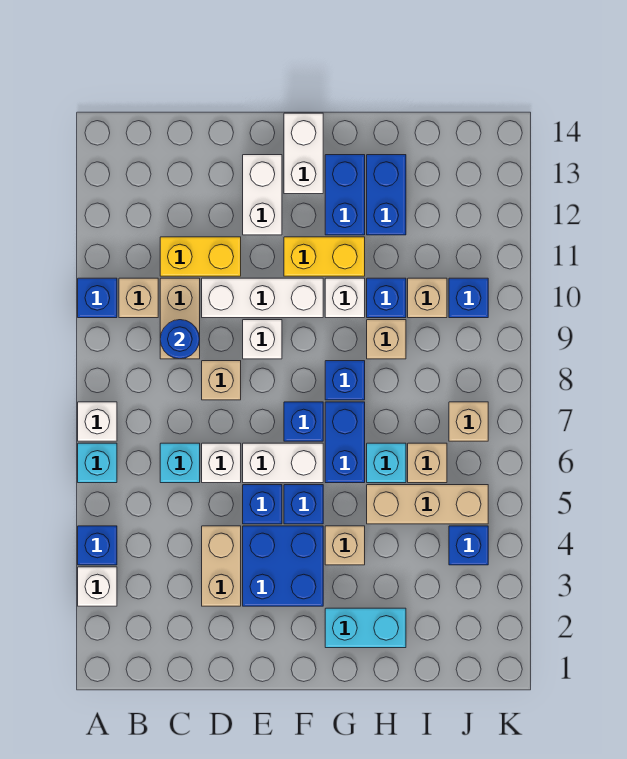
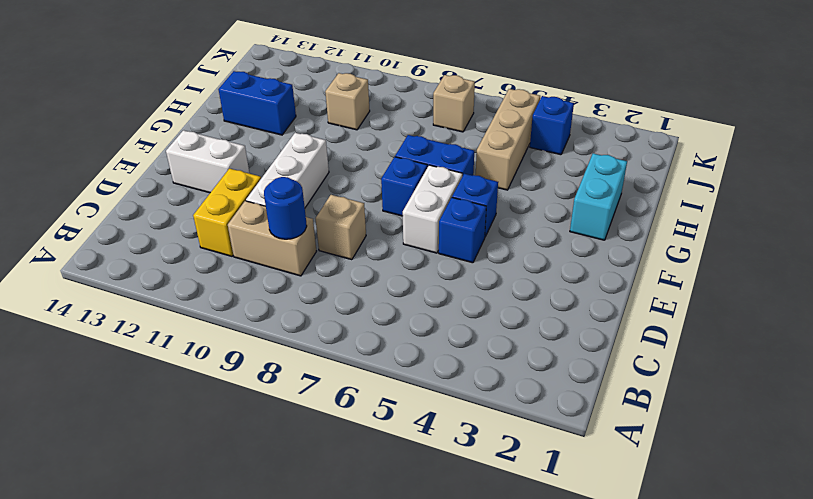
none -> white brick A3 level 1
none -> blue brick A4 level 1
none -> cyan brick A6 level 1
none -> white brick A7 level 1

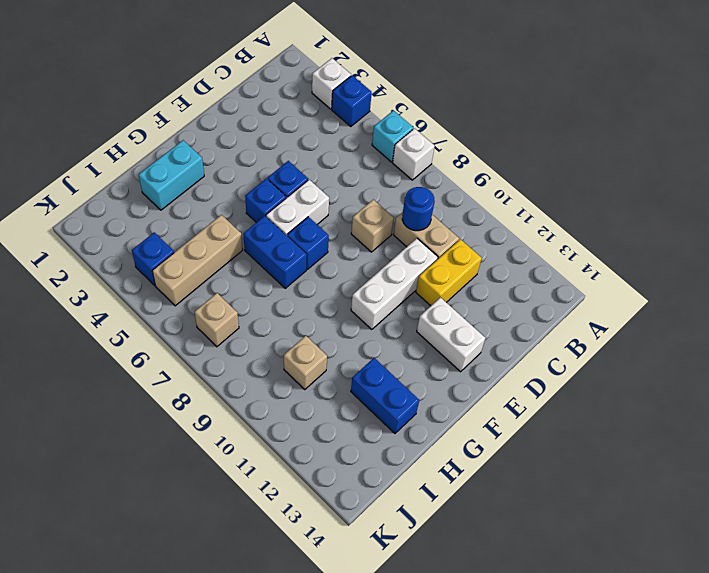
none -> blue brick A10 level 1
none -> tan brick B10 level 1
none -> cyan brick C6 level 1
none -> tan brick D3:D4 level 1

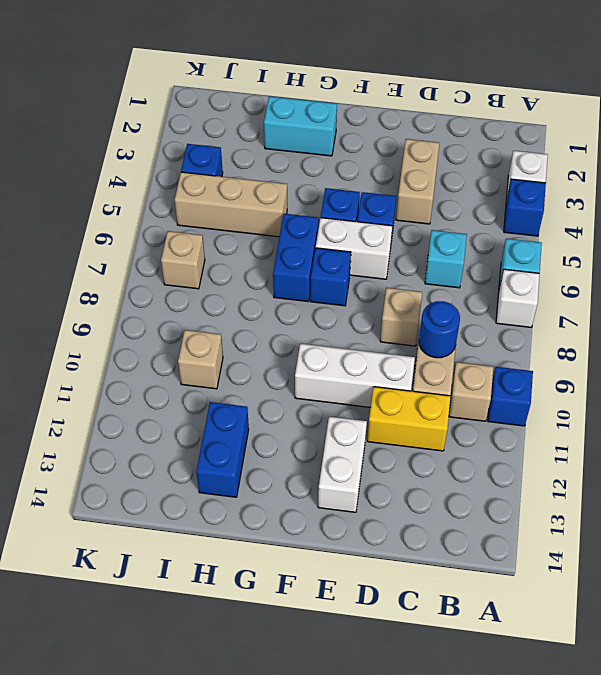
none -> white brick D6 level 1
none -> blue brick E3:F4 level 1
none -> white brick E9 level 1
none -> yellow brick F11:G11 level 1

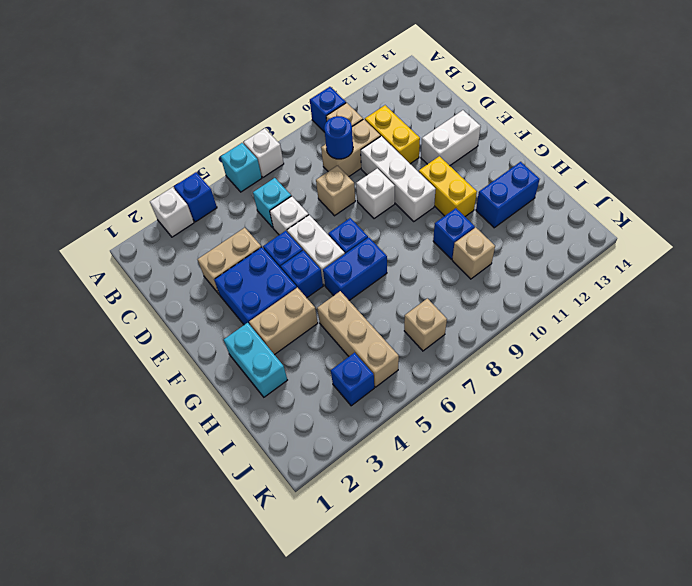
tan brick G3:G4 level 1 -> tan brick G4 level 1
none -> white brick F13:F14 level 1
none -> blue brick G8 level 1
none -> white brick G10 level 1
none -> blue brick G12:G13 level 1

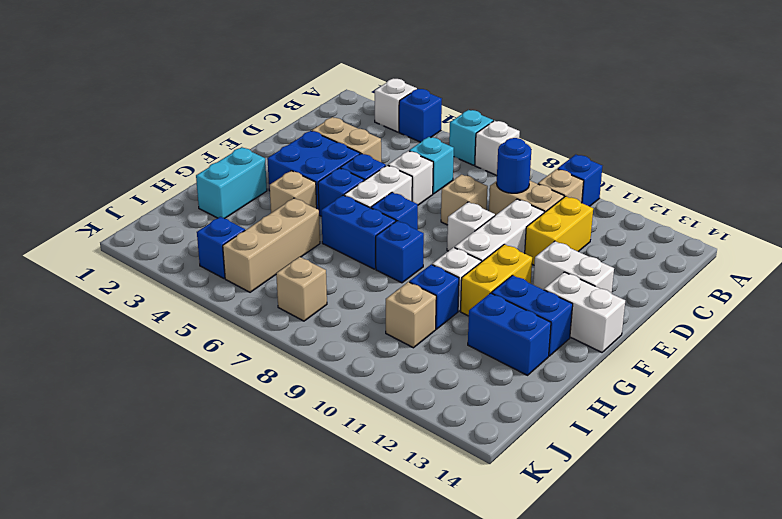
none -> cyan brick H6 level 1
none -> tan brick H9 level 1
none -> tan brick I6 level 1
none -> blue brick J10 level 1

